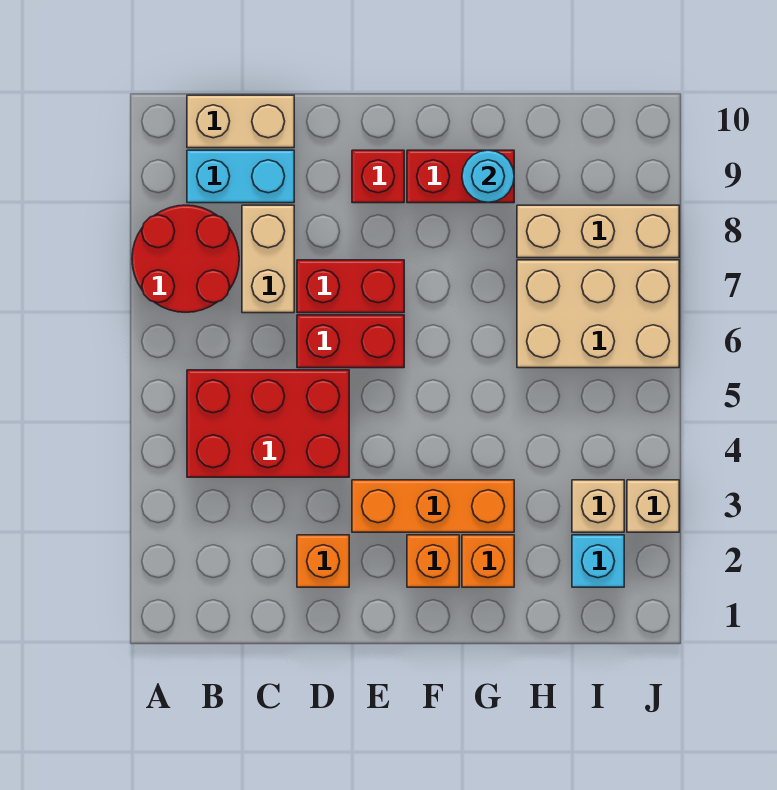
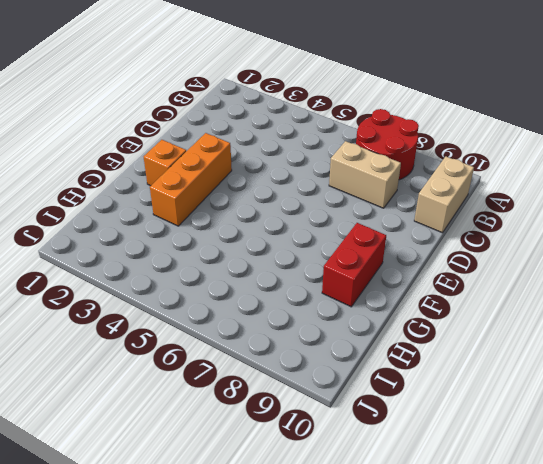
none -> red brick B4:D5 level 1
none -> cyan brick B9:C9 level 1
none -> orange brick D2 level 1

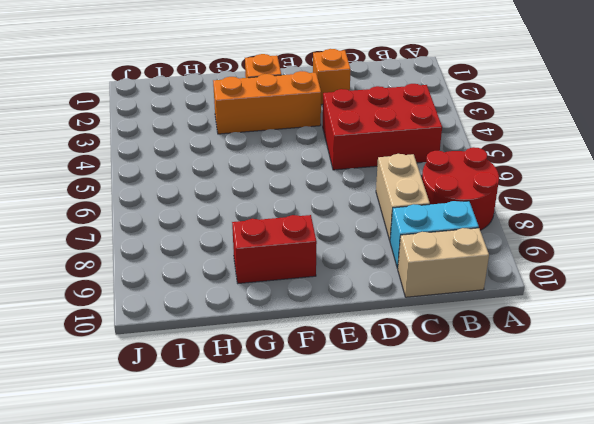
none -> red brick D6:E6 level 1
none -> red brick D7:E7 level 1
none -> red brick E9 level 1

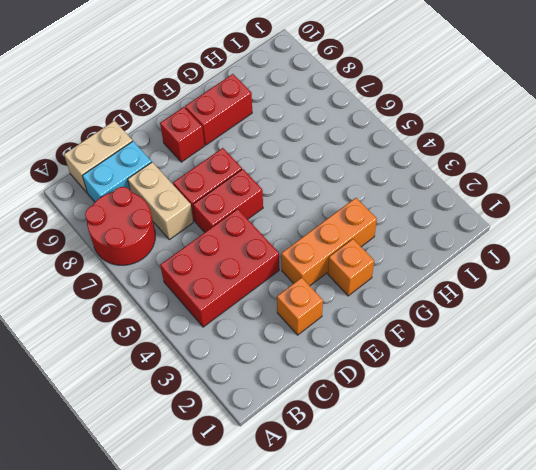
none -> orange brick G2 level 1
none -> tan brick H6:J7 level 1
none -> tan brick H8:J8 level 1

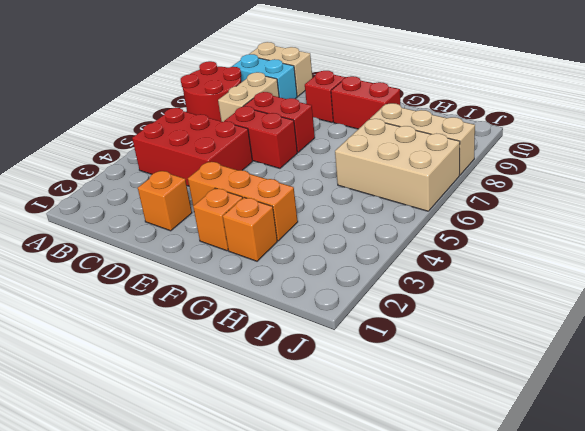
none -> cyan brick I2 level 1
none -> tan brick I3 level 1
none -> tan brick J3 level 1

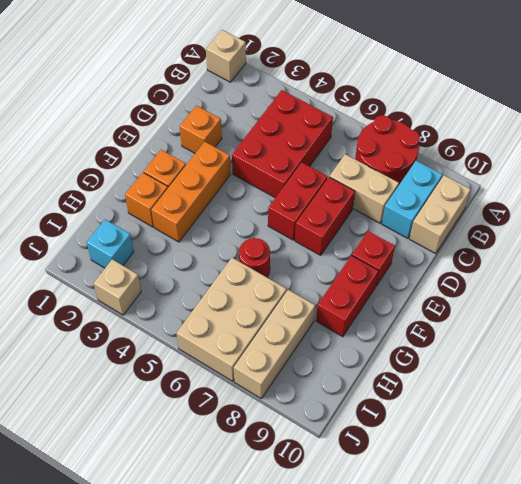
tan brick A1 level 1 -> tan brick I3 level 1
red round brick G6 level 1 -> none
none -> cyan round brick G9 level 2

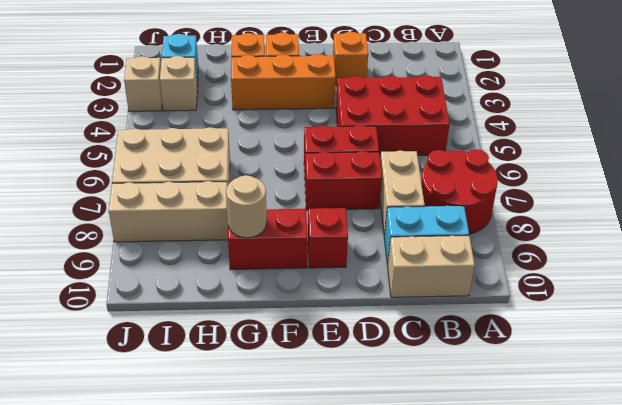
tan round brick G9 level 2 -> cyan round brick G9 level 2

